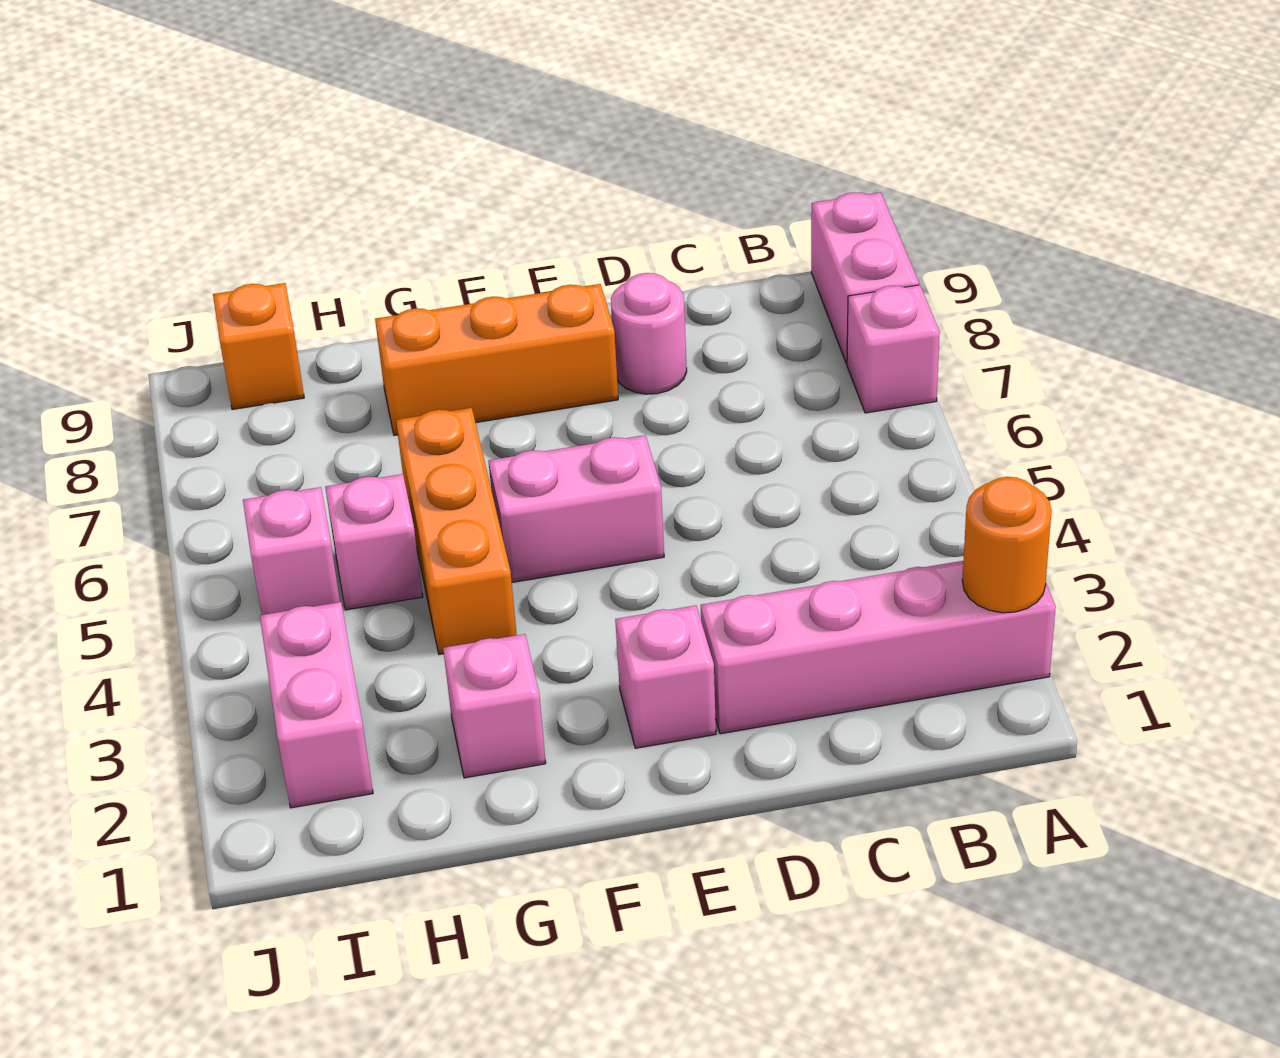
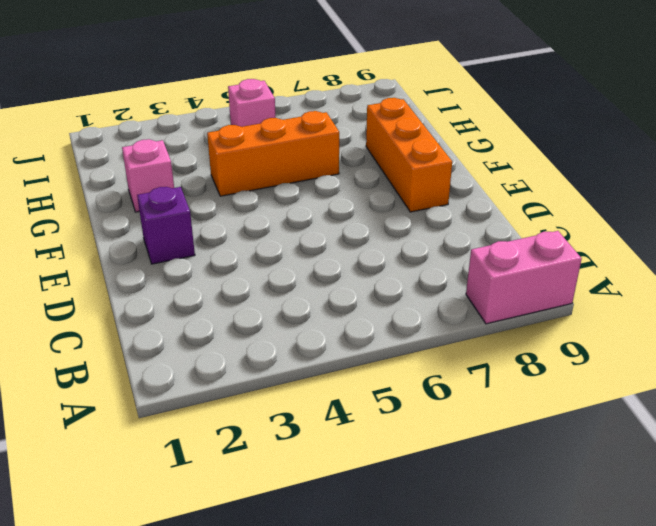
purple brick E2 level 1 -> pink brick E2 level 1
none -> pink brick A2:D2 level 1
none -> pink brick A7 level 1
none -> pink round brick D8 level 1

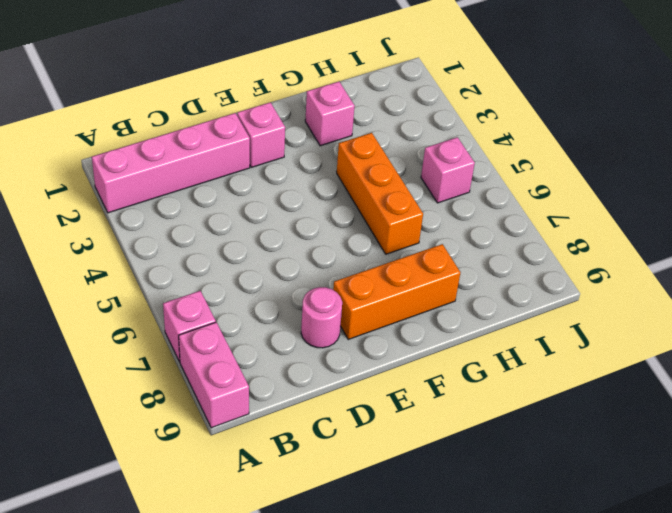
none -> pink brick E5:F5 level 1
none -> pink brick H5 level 1
none -> pink brick I2:I3 level 1

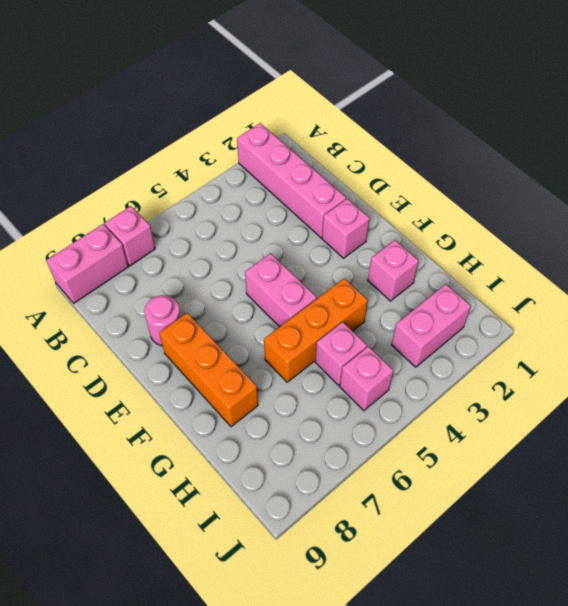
none -> orange brick I9 level 1
none -> orange round brick A2 level 2

